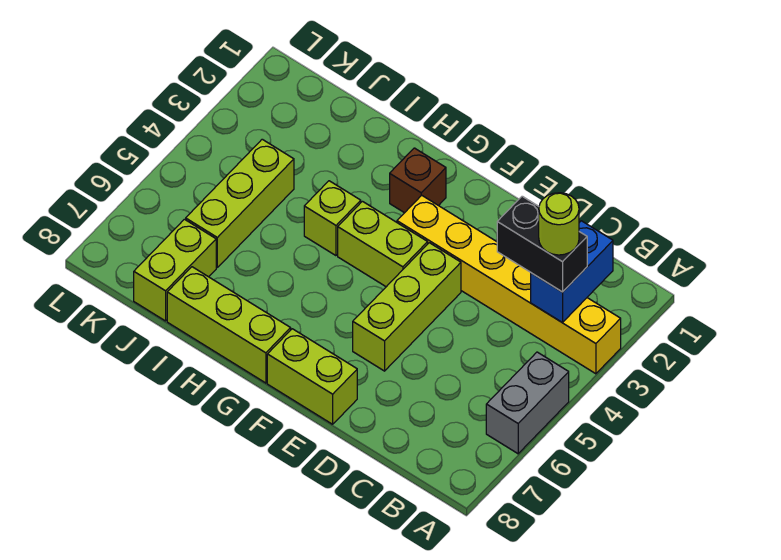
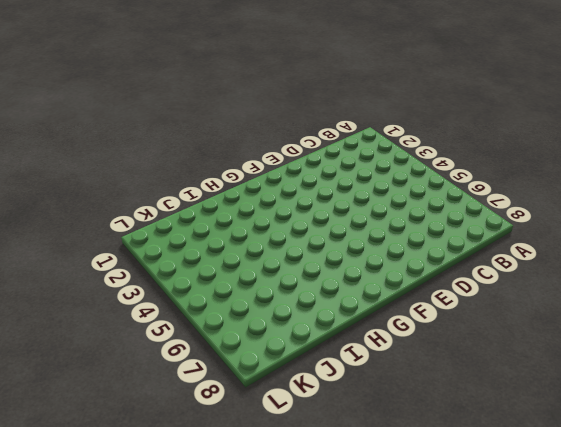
none -> yellow brick A3:F3 level 1
none -> grey brick A5:A6 level 1
none -> lime brick E4:E6 level 1

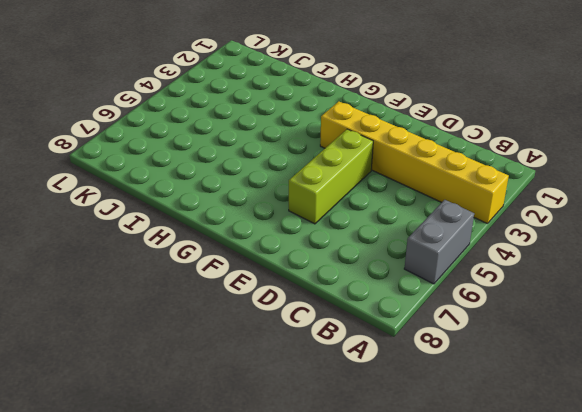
none -> lime brick E8:F8 level 1
none -> lime brick F4:G4 level 1
none -> brown brick G2 level 1

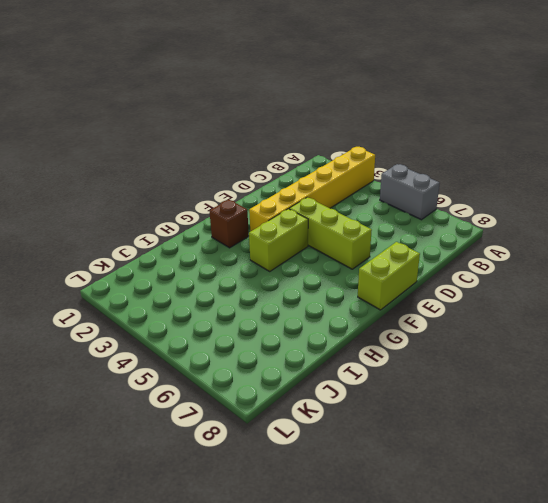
none -> lime brick G8:I8 level 1
none -> lime brick H4 level 1
none -> lime brick J4:J6 level 1

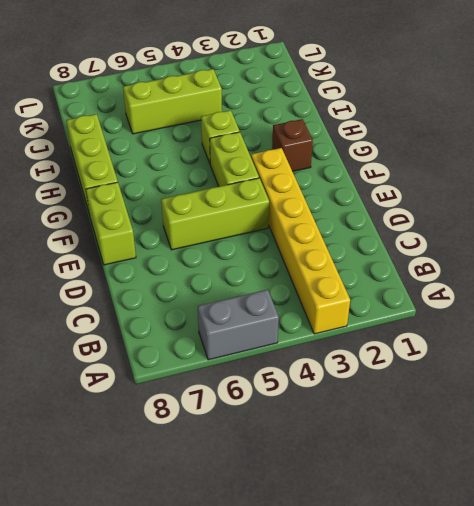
none -> lime brick J7:J8 level 1
none -> blue brick B2:B3 level 2
none -> black brick B3:C3 level 3

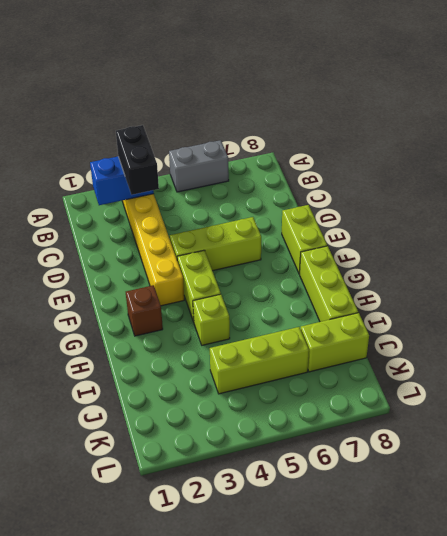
none -> lime round brick B3 level 4

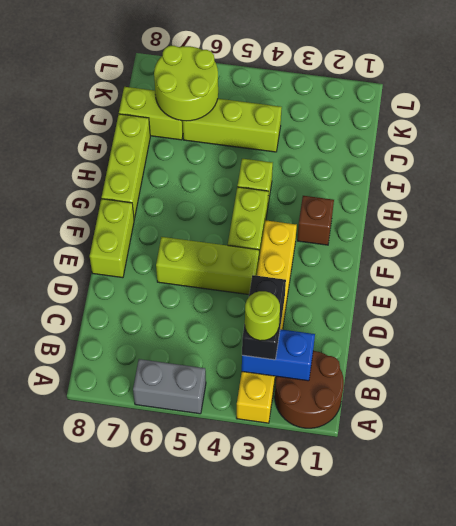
brown round brick A1:B2 level 1 -> none
lime round brick J6:K7 level 2 -> none

